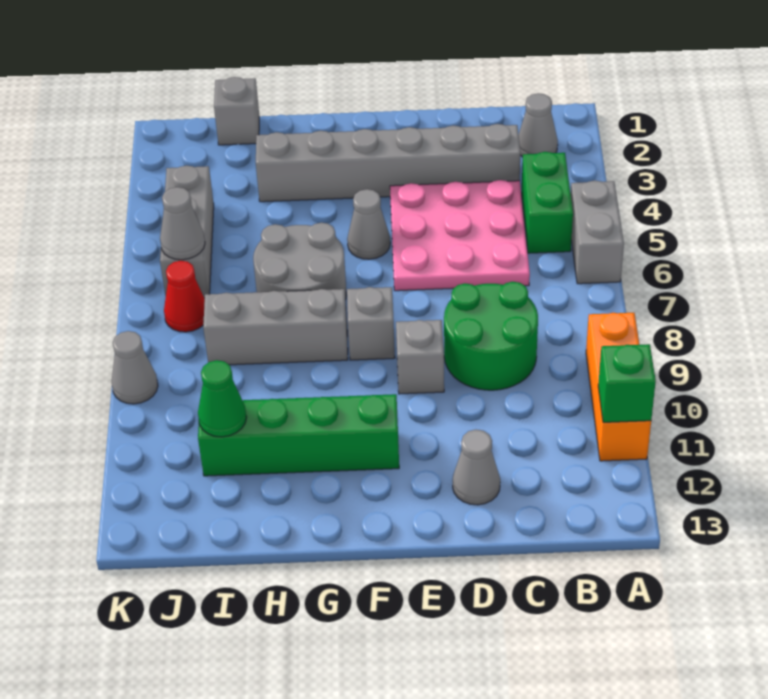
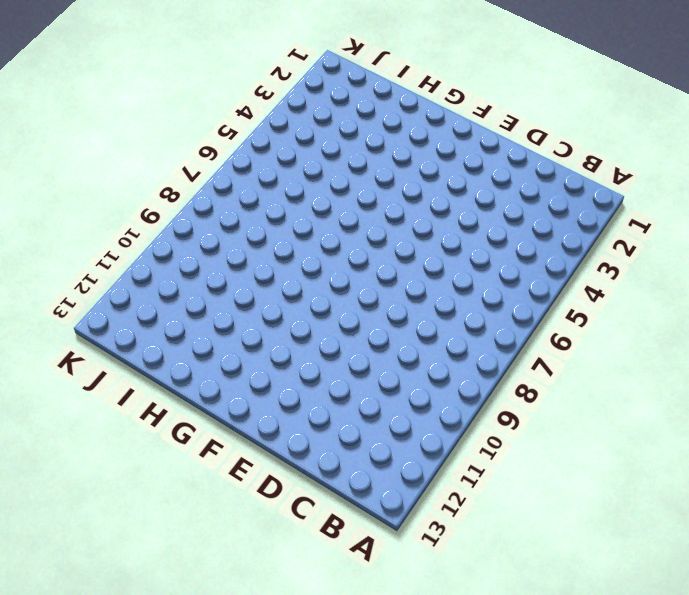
none -> grey brick A5:A6 level 1
none -> orange brick A9:A11 level 1
none -> grey cone B2 level 1

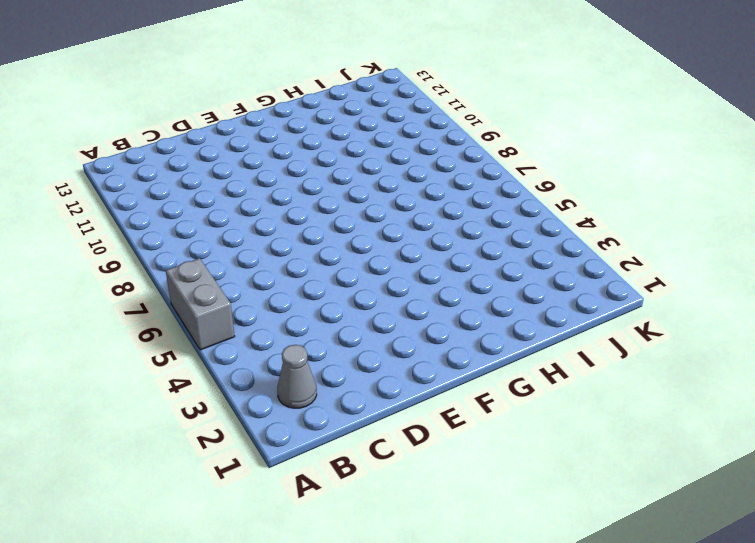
none -> orange brick A9:A11 level 1
none -> green brick B4:B5 level 1
none -> grey brick C3:H3 level 1

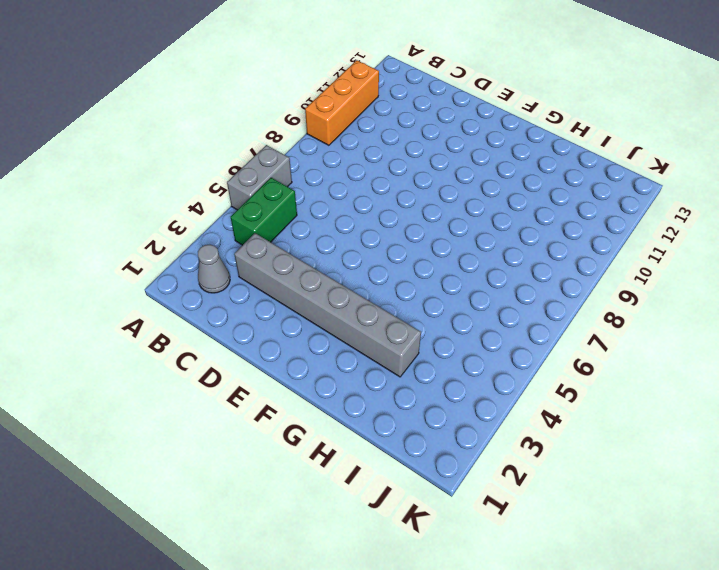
none -> pink plate C4:E6 level 1
none -> green round brick C8:D9 level 1
none -> grey cone D12 level 1

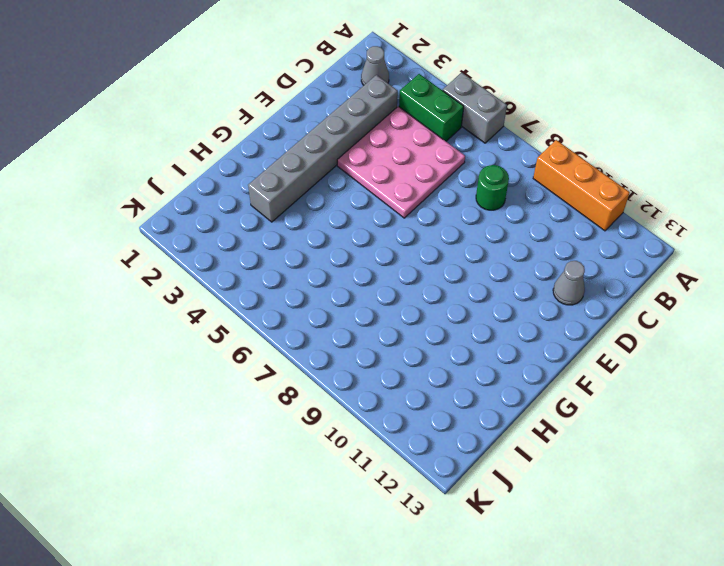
green round brick C8 level 1 -> green round brick C8:D9 level 1
none -> grey brick E9 level 1
none -> grey cone F5 level 1
none -> grey brick F8 level 1

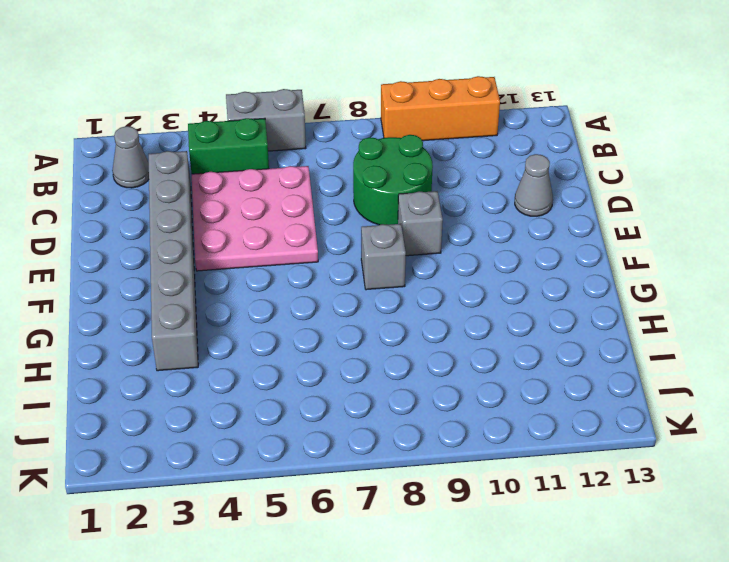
none -> grey cone F5 level 1
none -> green brick F11:I11 level 1
none -> grey round brick G6:H7 level 1

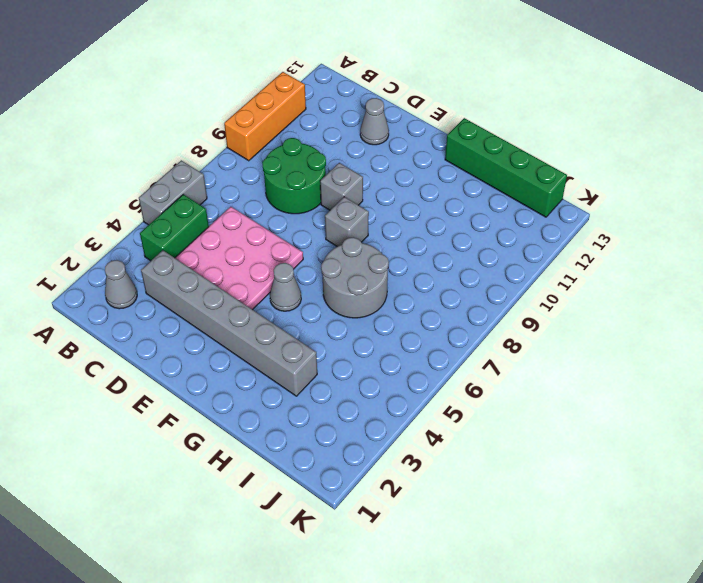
green brick G13:J13 level 1 -> green brick F11:I11 level 1
none -> grey brick G8:I8 level 1
none -> grey brick I1 level 1
none -> grey brick J4:J6 level 1

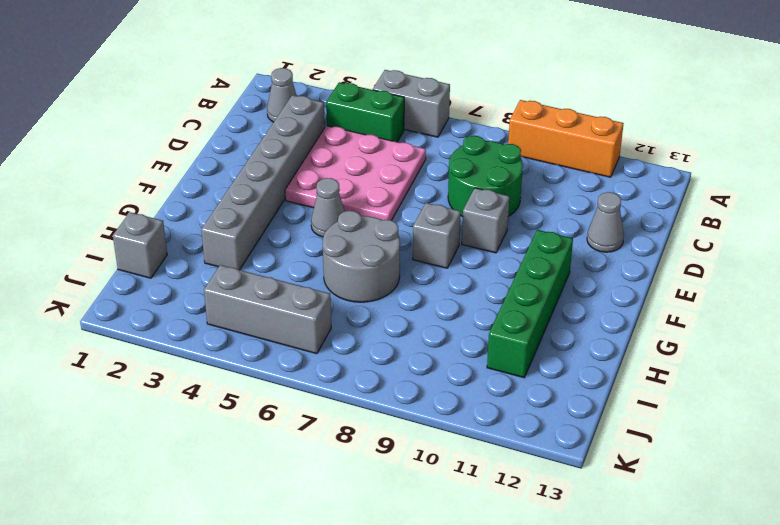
none -> grey brick G8:I8 level 1
none -> red cone J7 level 1
none -> grey cone K9 level 1

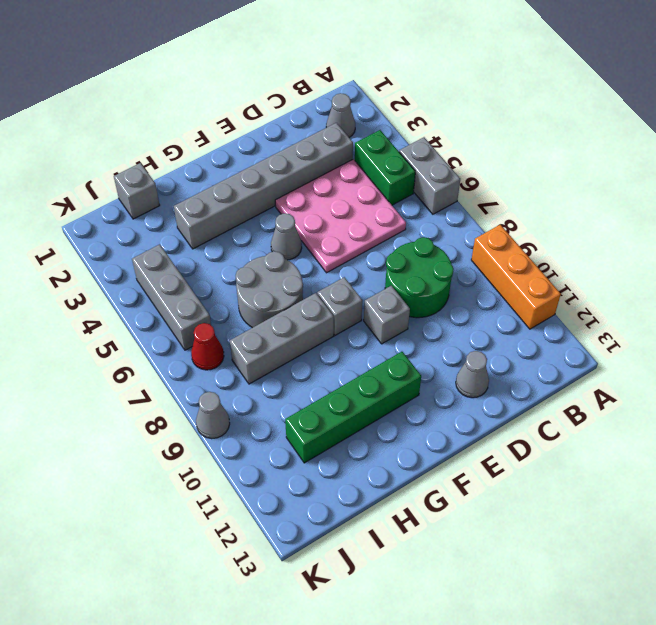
none -> green brick A11 level 2
none -> green cone I11 level 2
none -> grey cone J6 level 2

